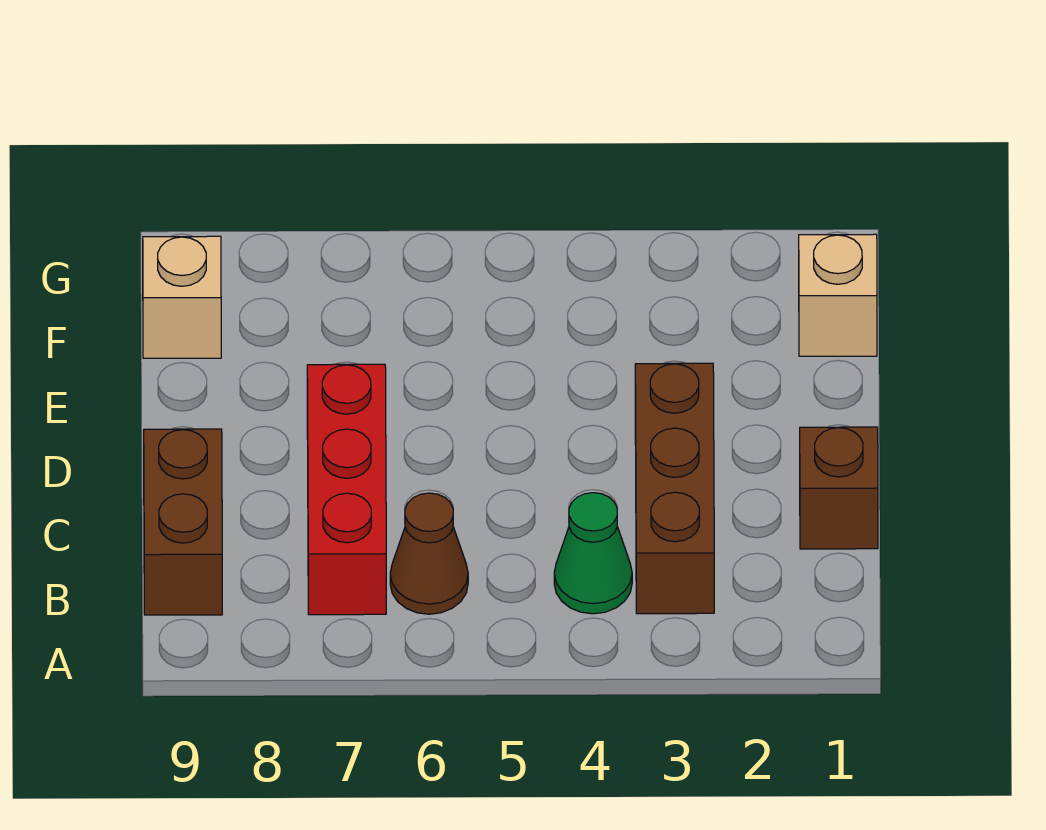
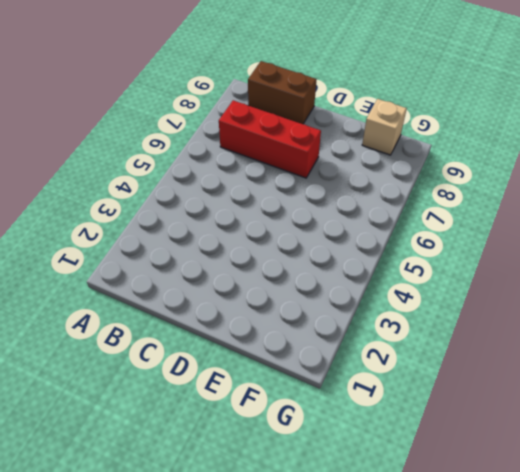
none -> brown brick B3:D3 level 1
none -> green cone B4 level 1

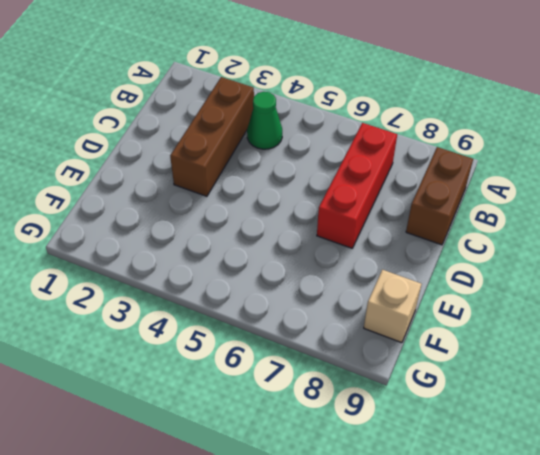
none -> brown cone B6 level 1
none -> brown brick C1 level 1

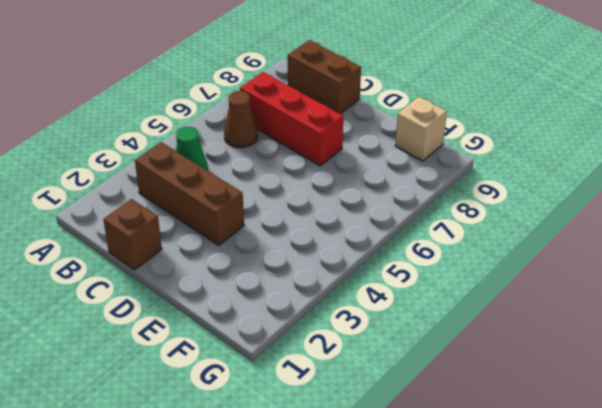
none -> tan brick F1 level 1

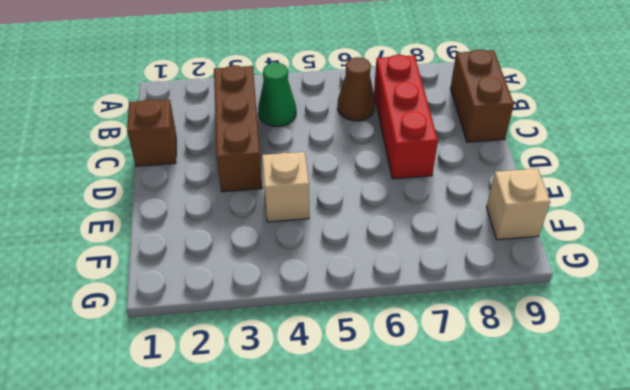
tan brick E4 level 1 -> tan brick F1 level 1

